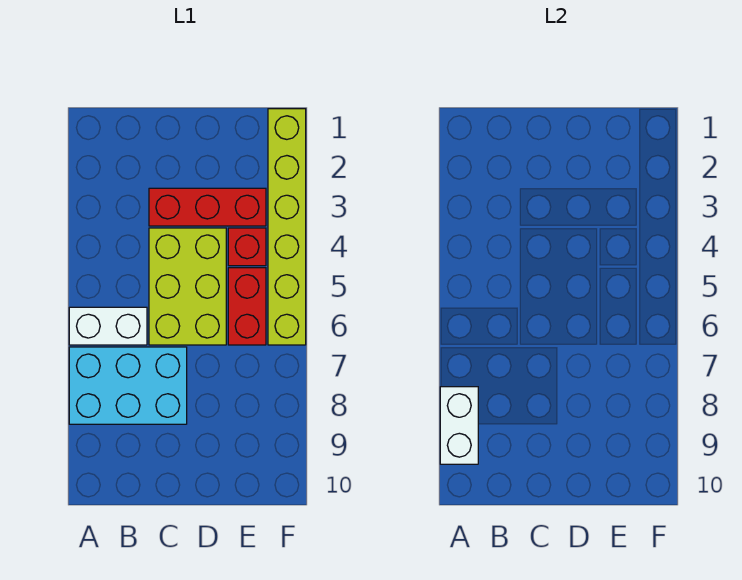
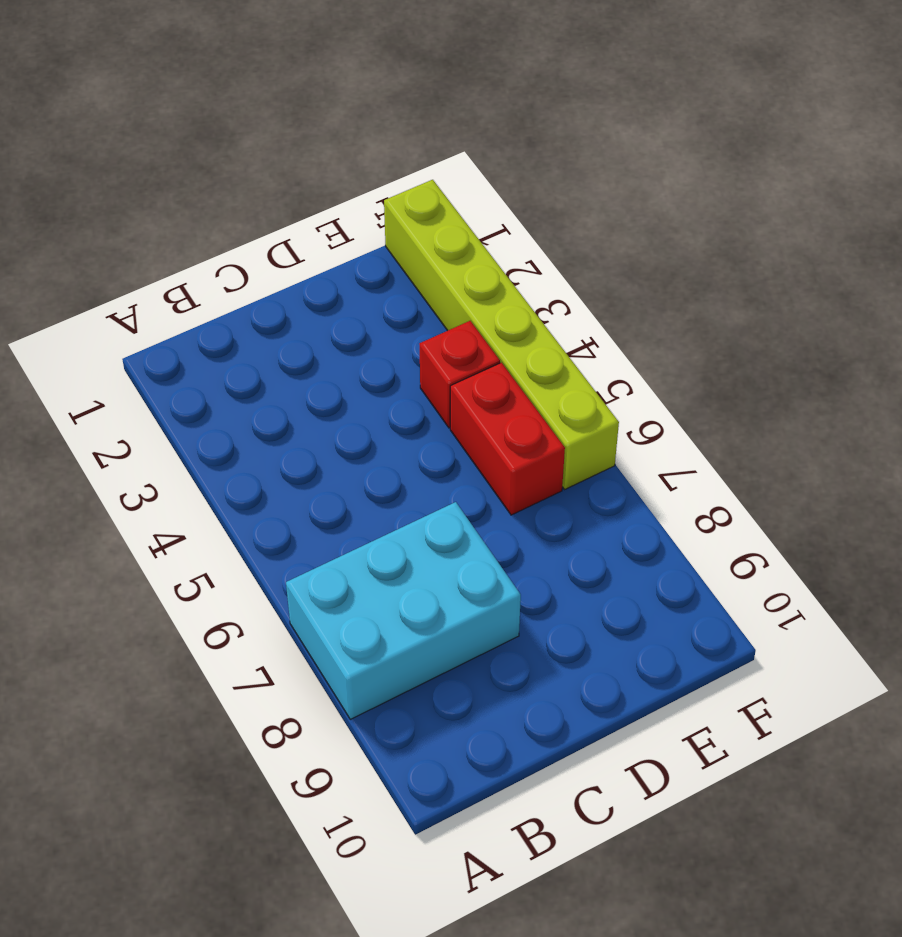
none -> white brick A6:B6 level 1
none -> red brick C3:E3 level 1

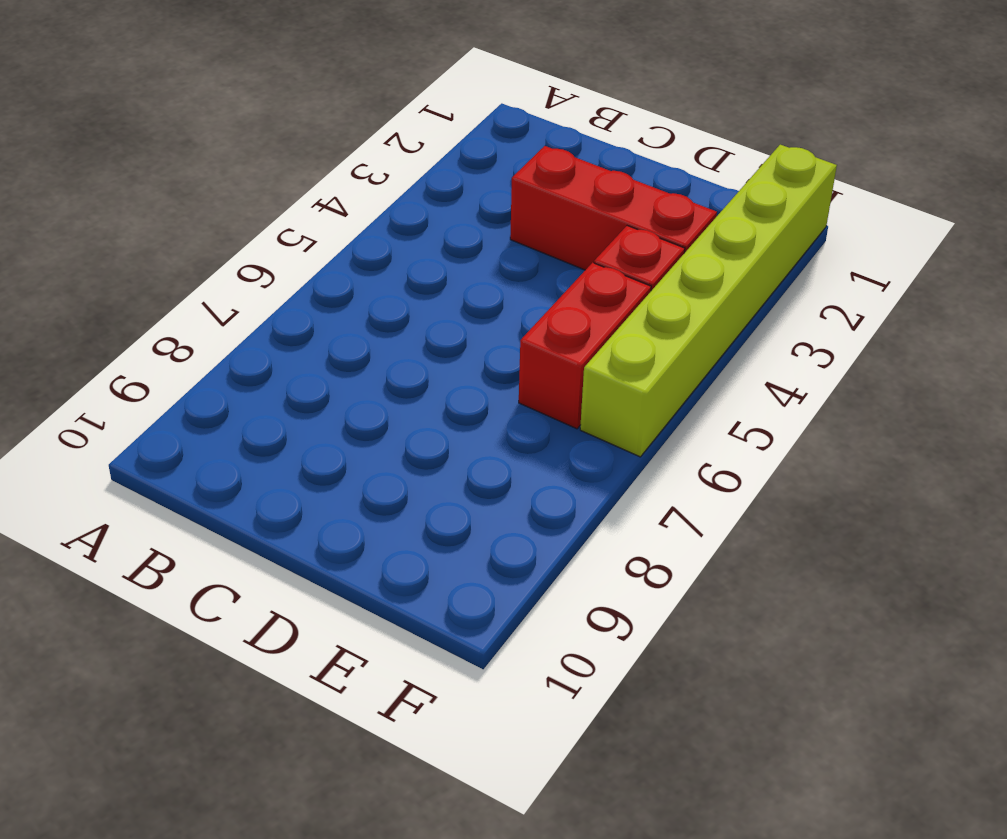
none -> white brick A6:B6 level 1
none -> cyan brick A7:C8 level 1

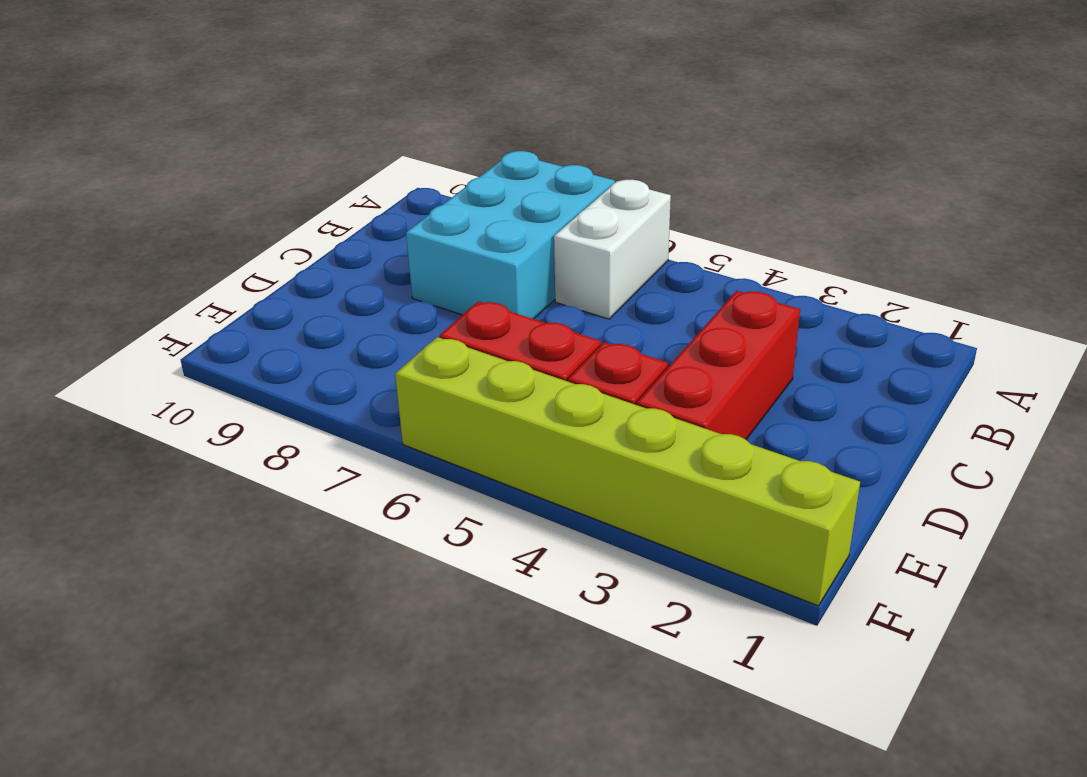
none -> lime brick C4:D6 level 1
none -> white brick A8:A9 level 2

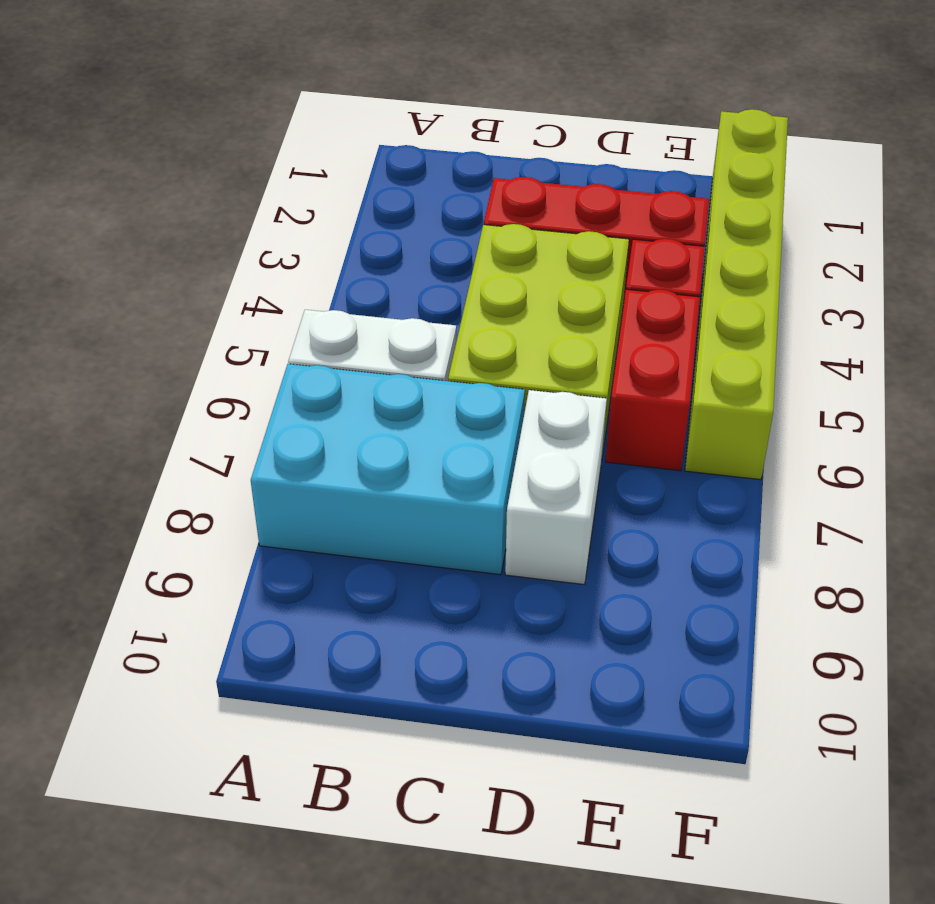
white brick D7:D8 level 1 -> white brick A8:A9 level 2

